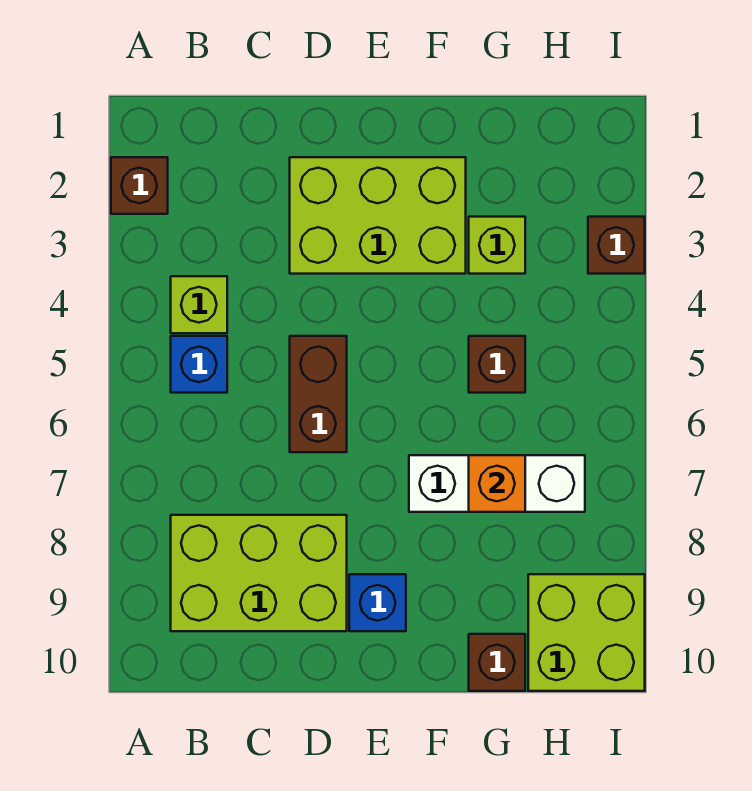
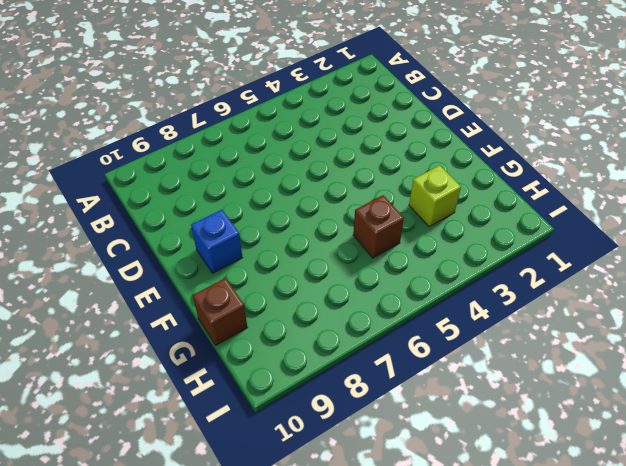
none -> brown brick A2 level 1
none -> lime brick B4 level 1
none -> blue brick B5 level 1

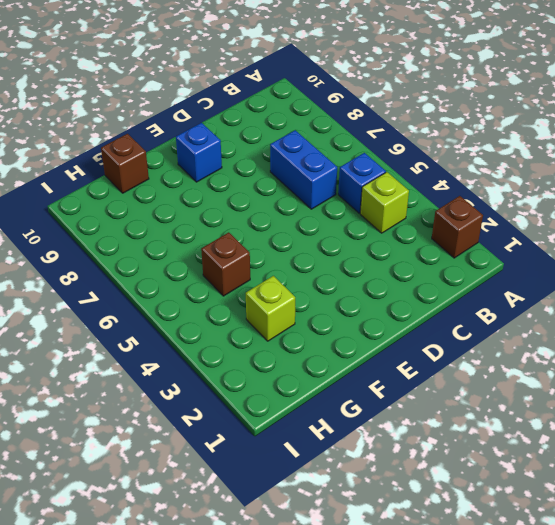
blue brick C6:C7 level 1 -> none
none -> lime brick B8:D9 level 1
none -> lime brick D2:F3 level 1
none -> brown brick D5:D6 level 1

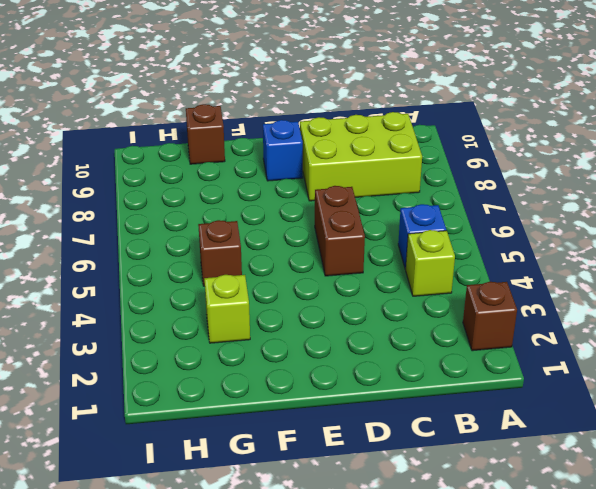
none -> lime brick D2:F3 level 1
none -> white brick F7:H7 level 1
none -> lime brick H9:I10 level 1

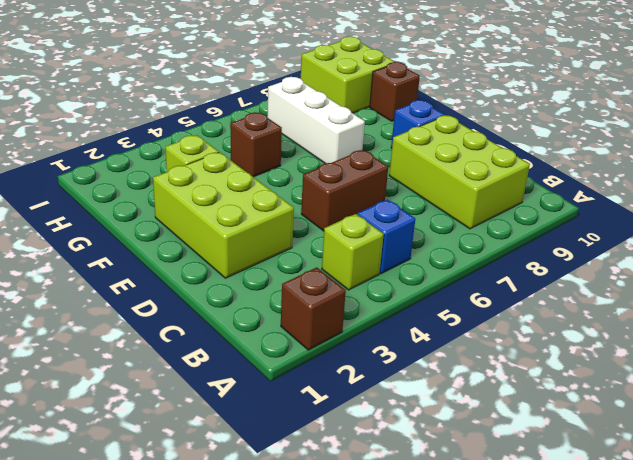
none -> brown brick I3 level 1
none -> orange brick G7 level 2

